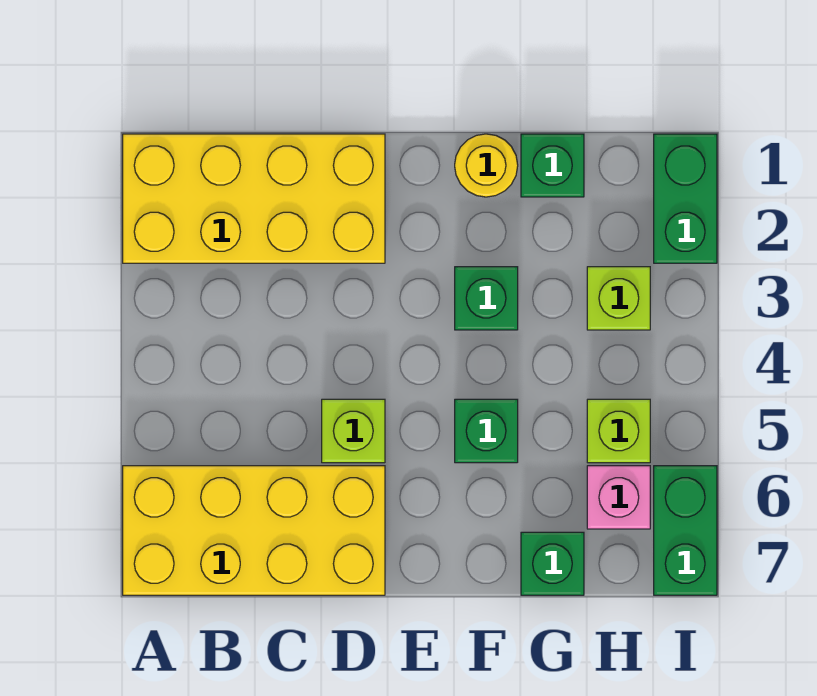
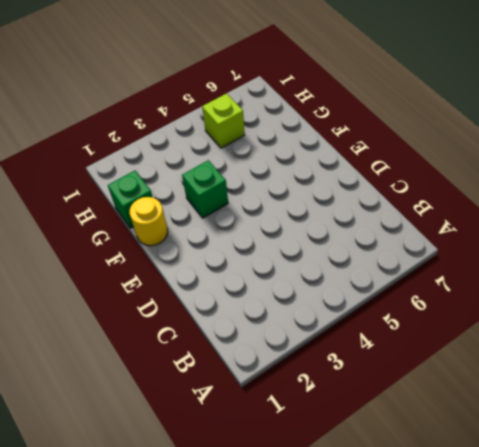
none -> yellow brick A1:D2 level 1
none -> yellow brick A6:D7 level 1
none -> lime brick D5 level 1

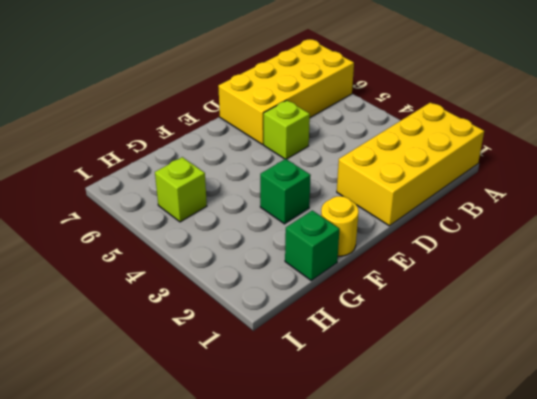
none -> green brick F5 level 1
none -> green brick G7 level 1
none -> lime brick H3 level 1

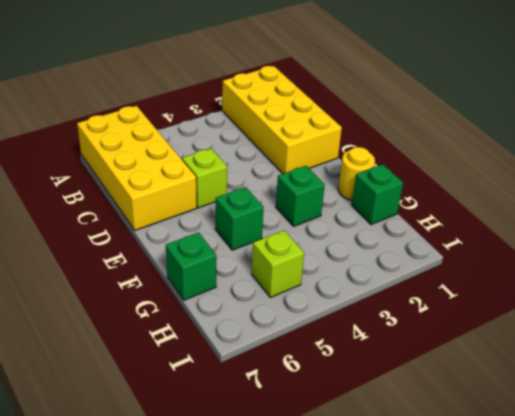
none -> lime brick H3 level 1
none -> pink brick H6 level 1
none -> green brick I1:I2 level 1

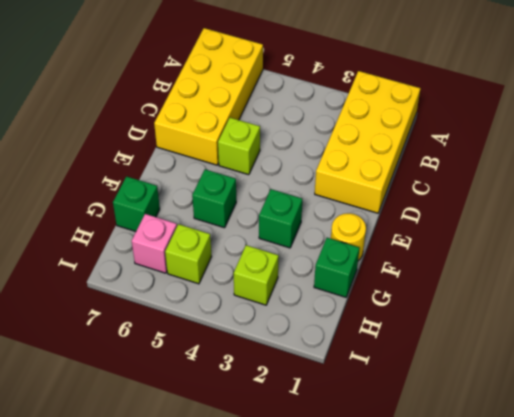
none -> green brick I1:I2 level 1
none -> green brick I6:I7 level 1

